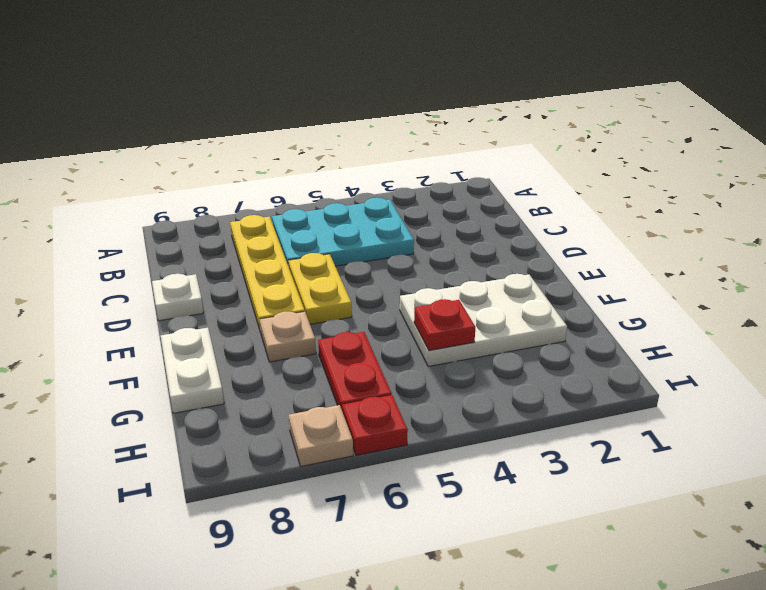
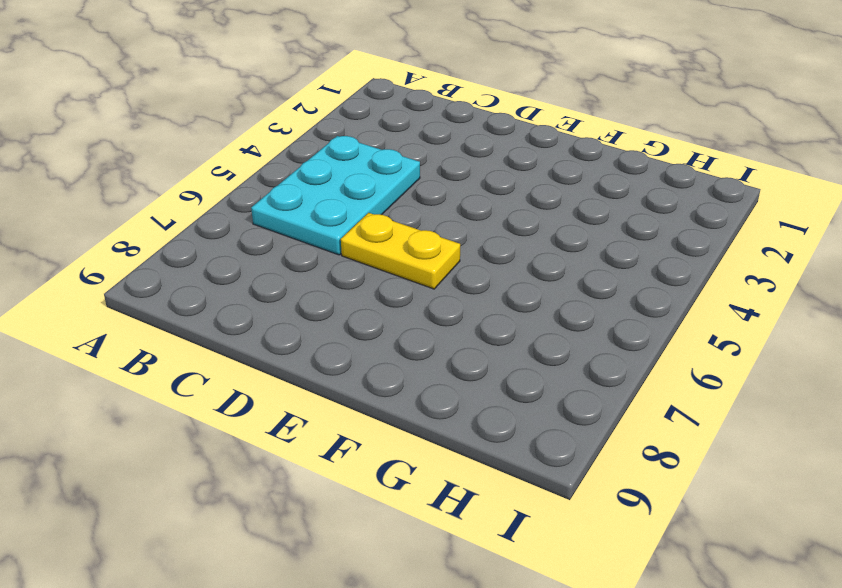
none -> yellow plate B7:E7 level 1
none -> white plate D9 level 1

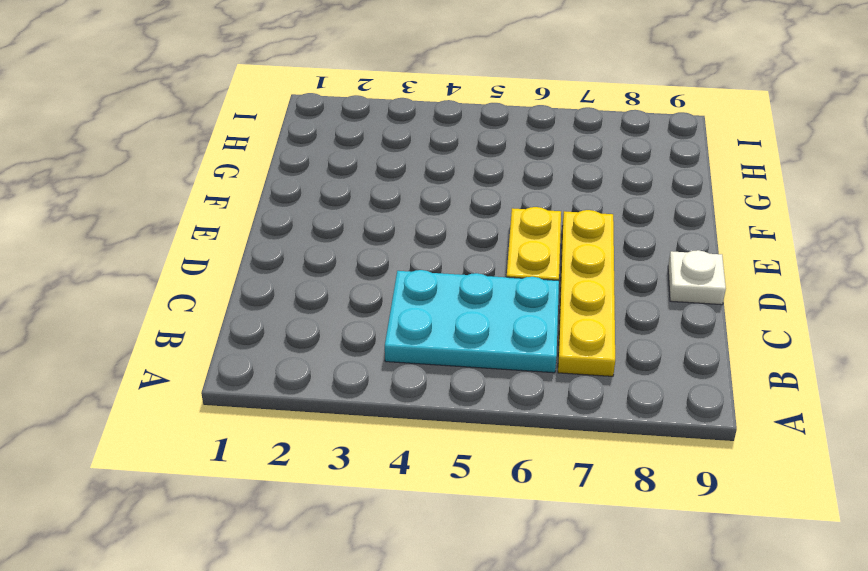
none -> white plate F2:G4 level 1
none -> tan plate F7 level 1

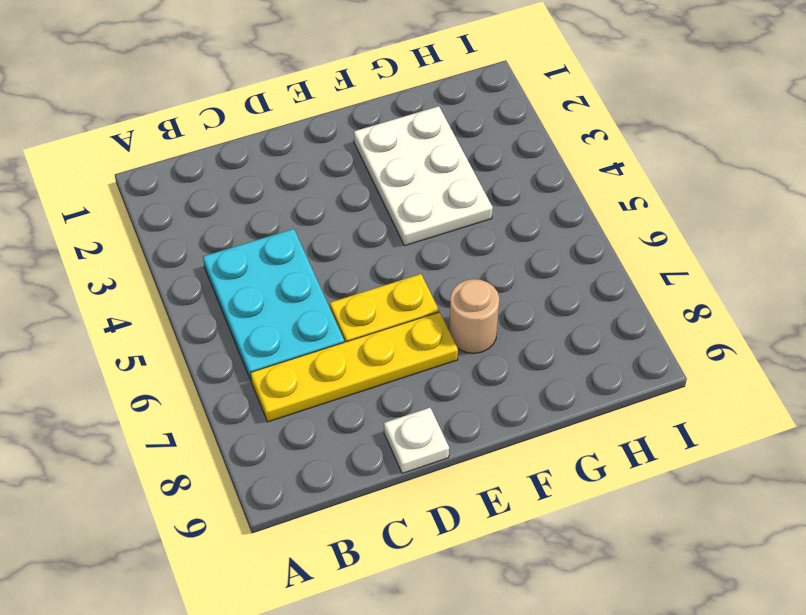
tan round brick F7 level 1 -> tan plate F7 level 1
none -> white plate F9:G9 level 1
none -> red plate G6:H6 level 1

